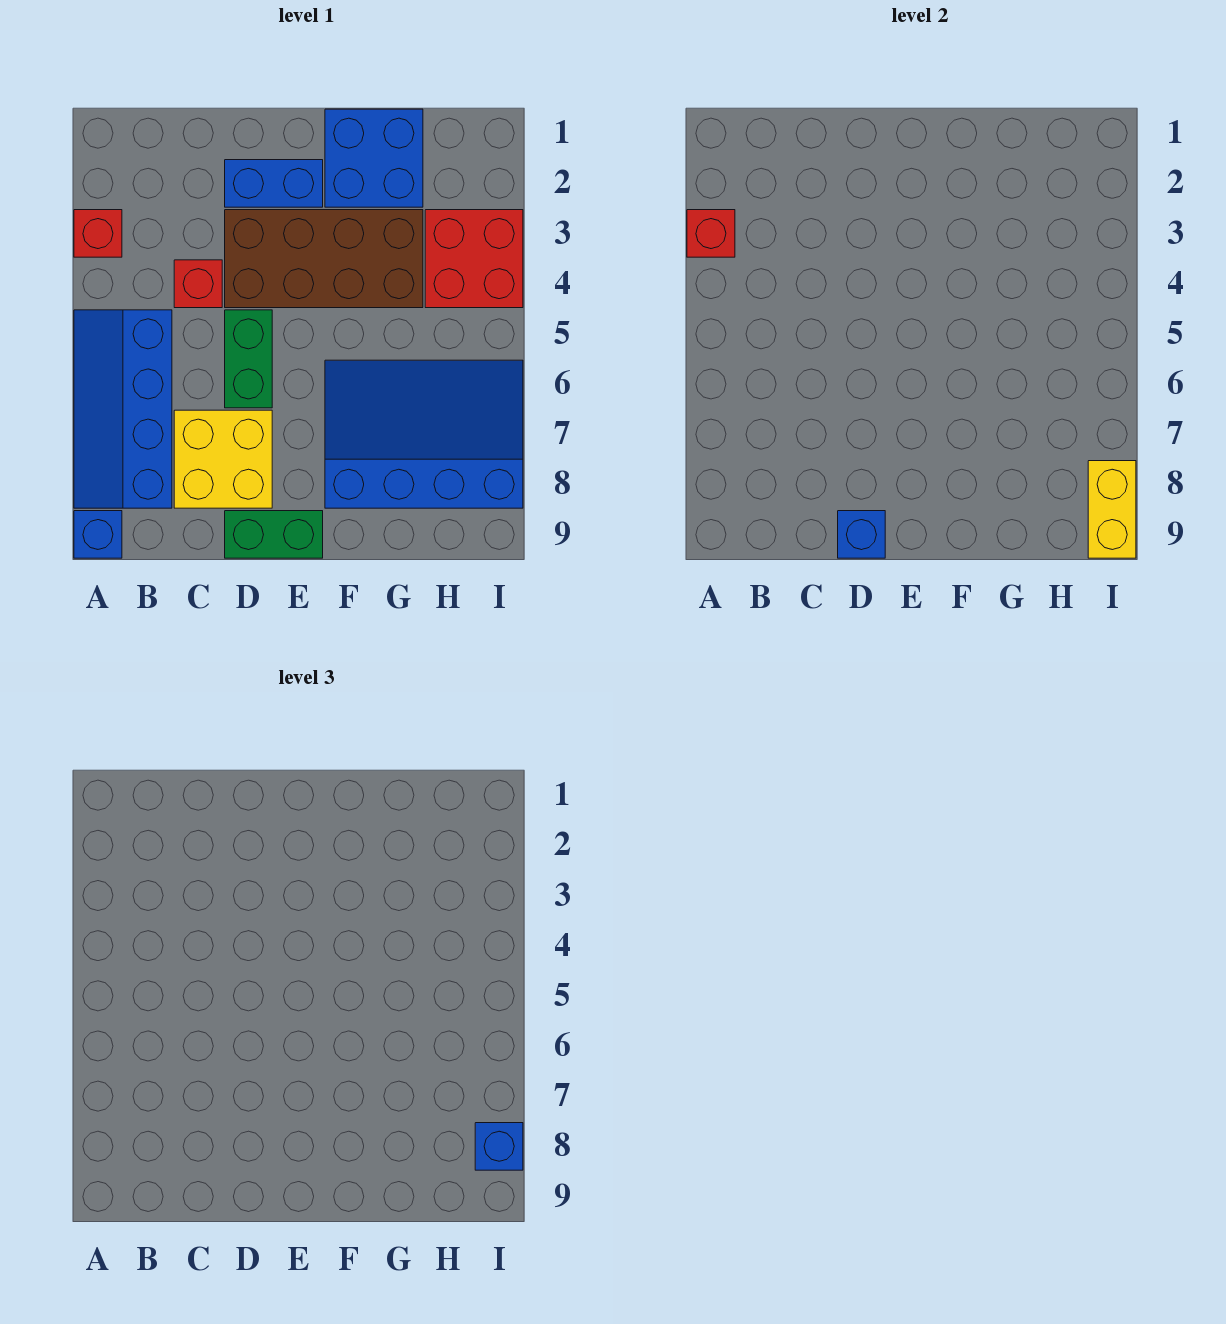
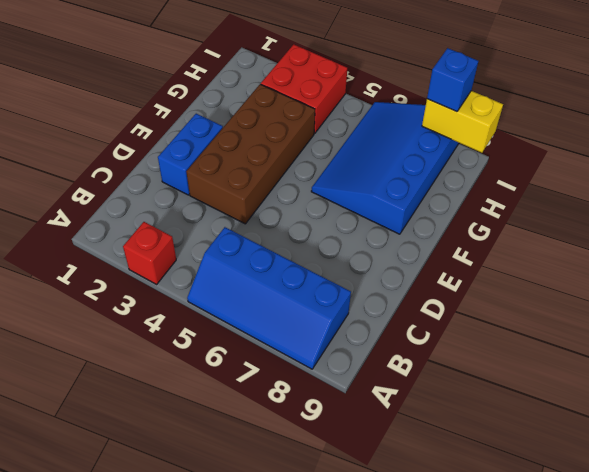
none -> blue brick A9 level 1
none -> red brick C4 level 1
none -> yellow brick C7:D8 level 1

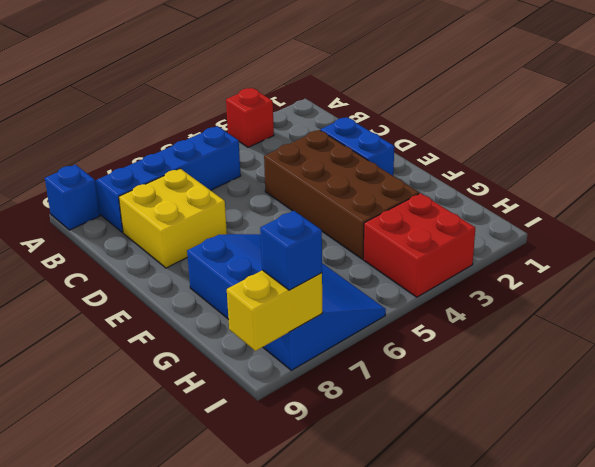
none -> red brick C4 level 1
none -> green brick D5:D6 level 1
none -> green brick D9:E9 level 1

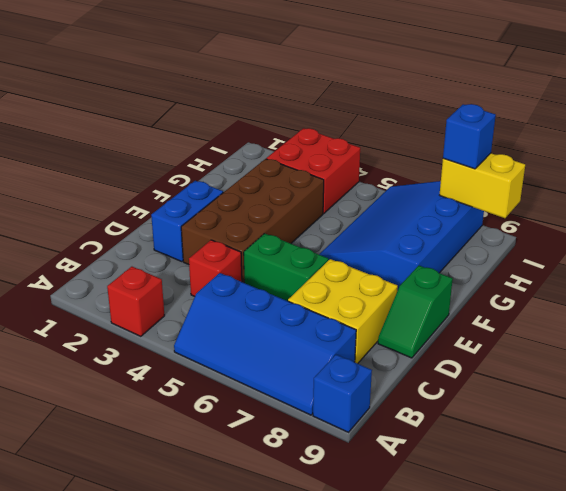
green slope D9:E9 level 1 top E -> green brick D9:E9 level 1
none -> blue brick F1:G2 level 1
none -> red brick A3 level 2
none -> blue brick D9 level 2

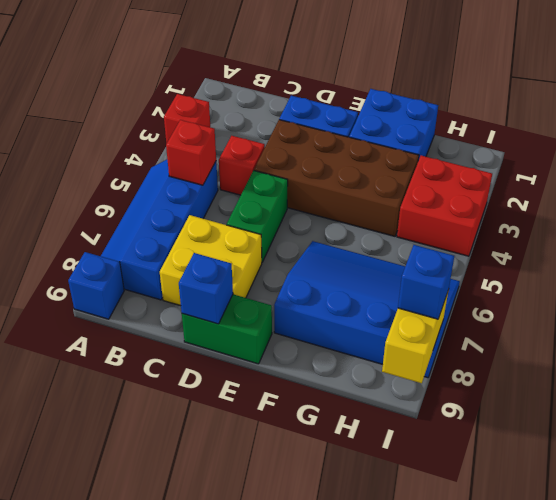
red brick B5 level 2 -> red brick A3 level 2

